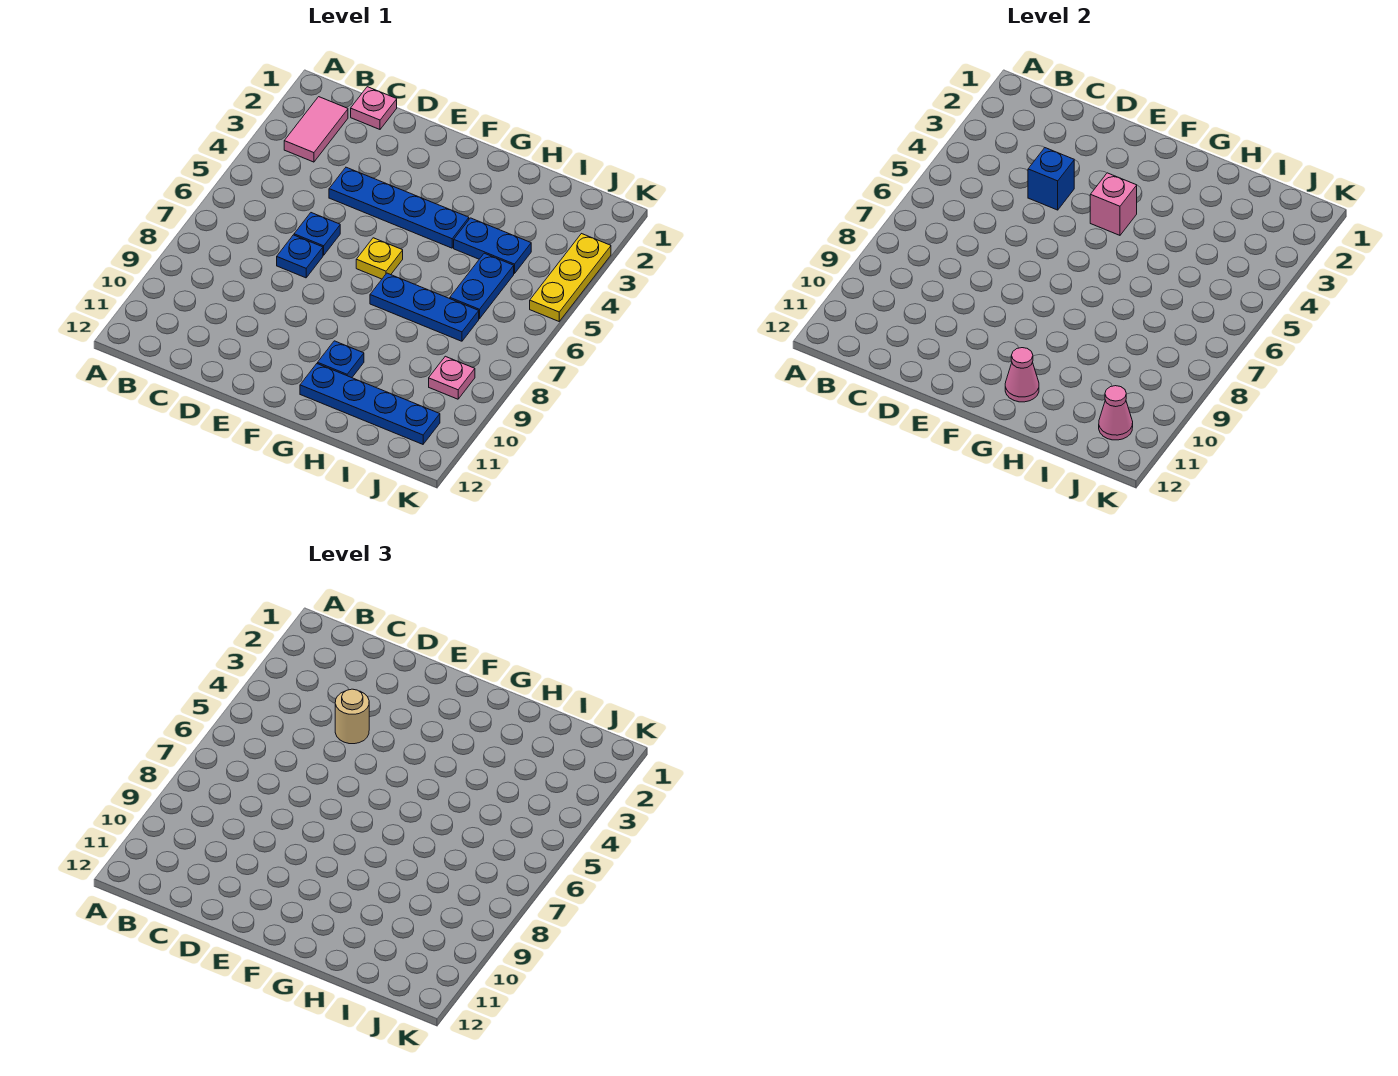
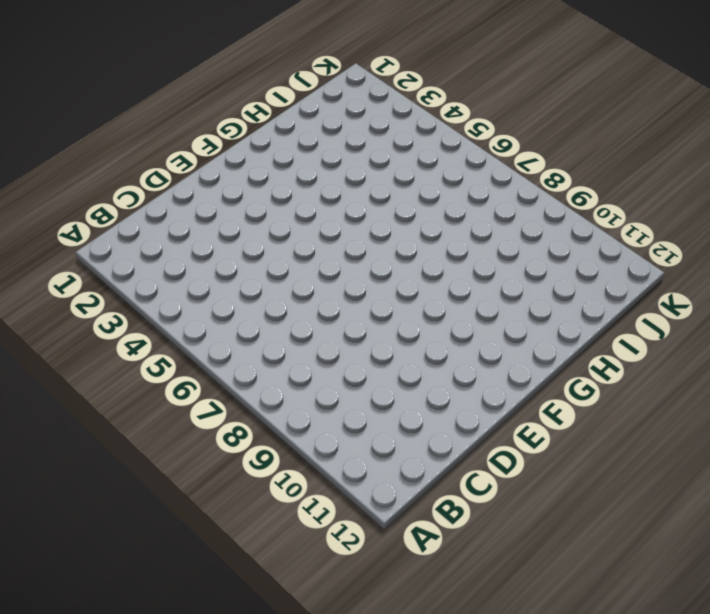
none -> pink tile B2:B3 level 1
none -> pink plate C1 level 1
none -> blue plate D4:G4 level 1

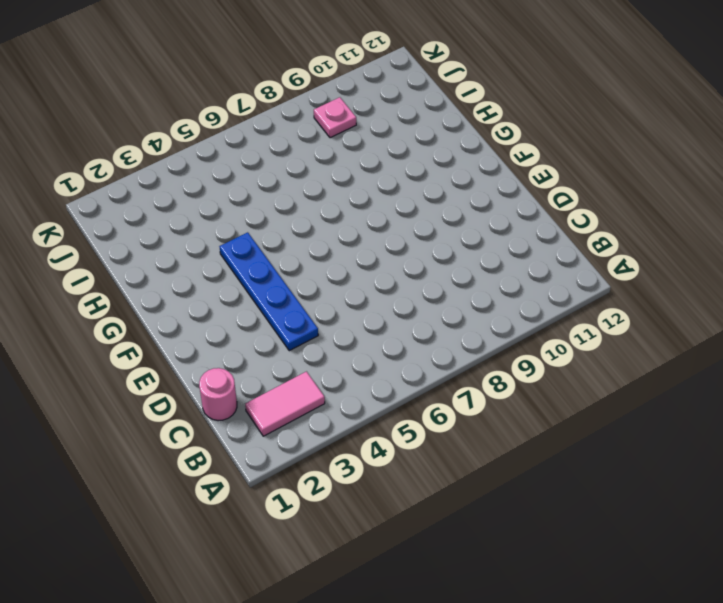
pink round brick C1 level 1 -> pink plate C1 level 1
none -> blue plate D6 level 1
none -> blue plate D7 level 1
none -> yellow plate F6 level 1

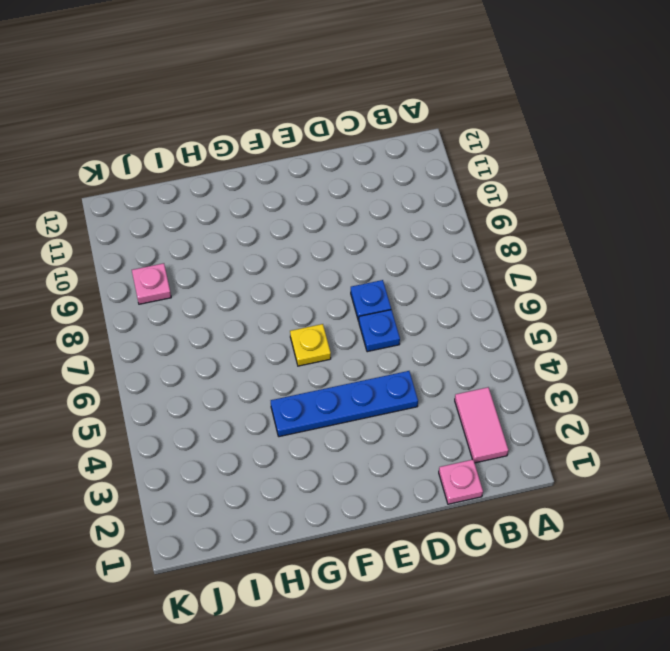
none -> blue plate G7:I7 level 1
none -> blue plate G10 level 1
none -> blue plate G11:J11 level 1

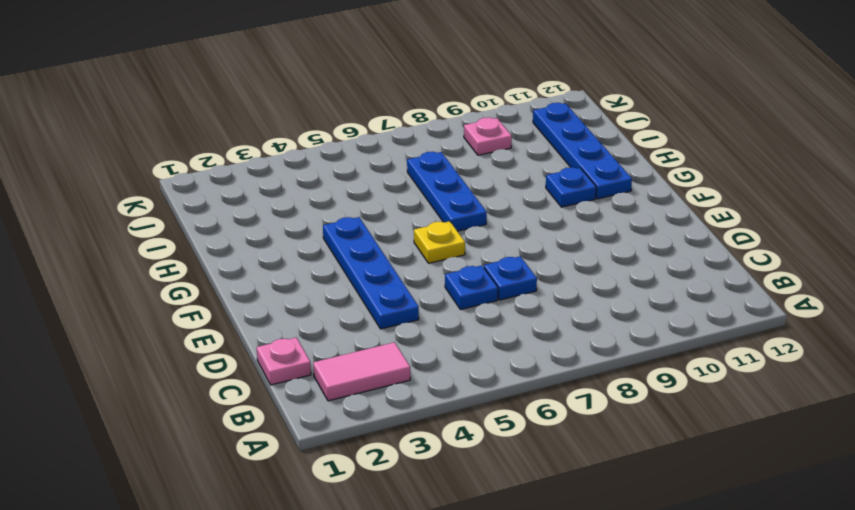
none -> blue plate H4:I4 level 1
none -> blue plate I5:I6 level 1
none -> yellow plate K3:K5 level 1

